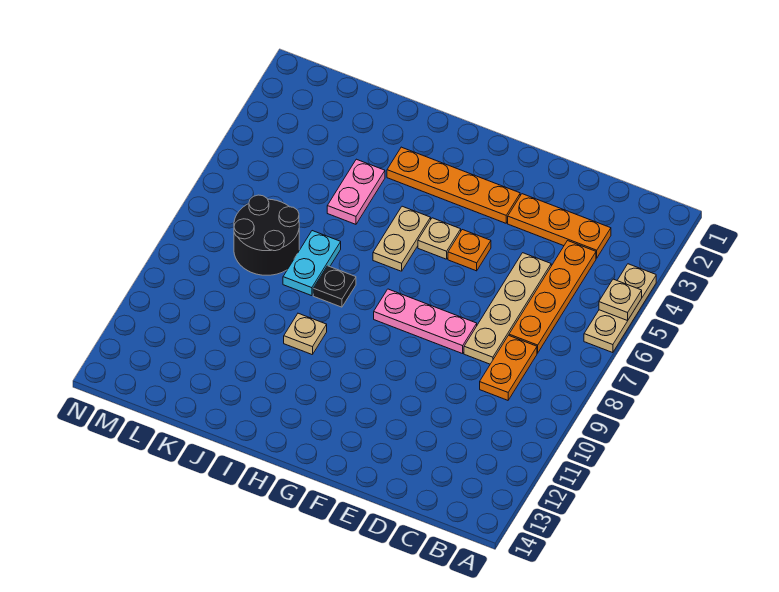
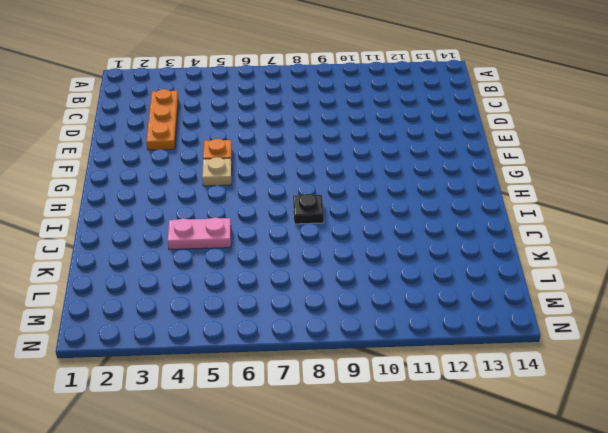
none -> tan plate A4:A6 level 1
none -> orange plate C4:C7 level 1
none -> orange plate C8:C9 level 1

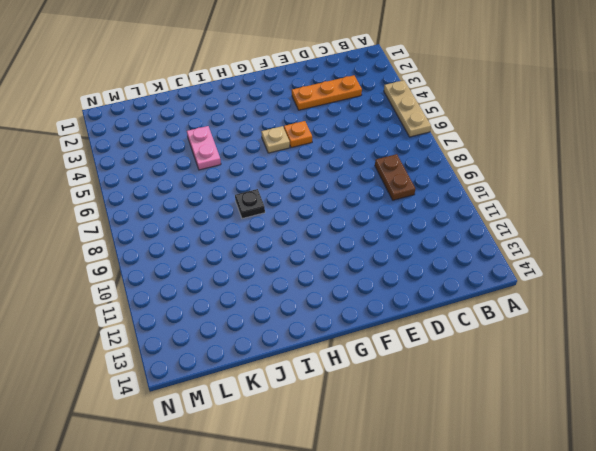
brown plate C8:C9 level 1 -> orange plate C8:C9 level 1
none -> orange plate C4:C7 level 1
none -> tan plate D5:D8 level 1
none -> pink plate E8:G8 level 1

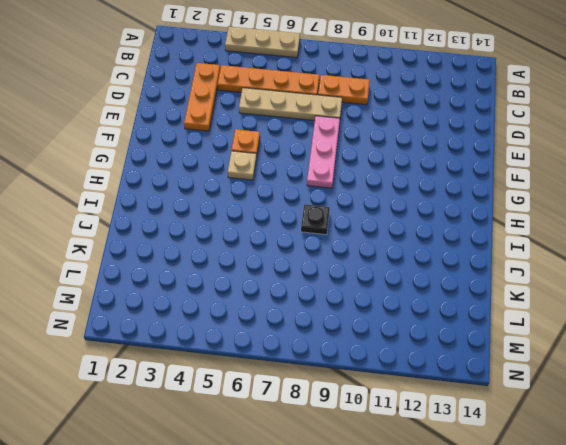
none -> orange plate F3:I3 level 1
none -> tan plate H5:H6 level 1
none -> tan plate I10 level 1

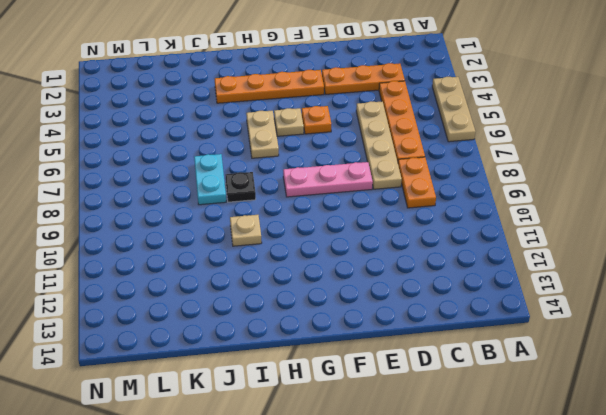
none -> pink plate J4:J5 level 1
none -> black round brick K7:L8 level 1
none -> tan plate A5 level 2

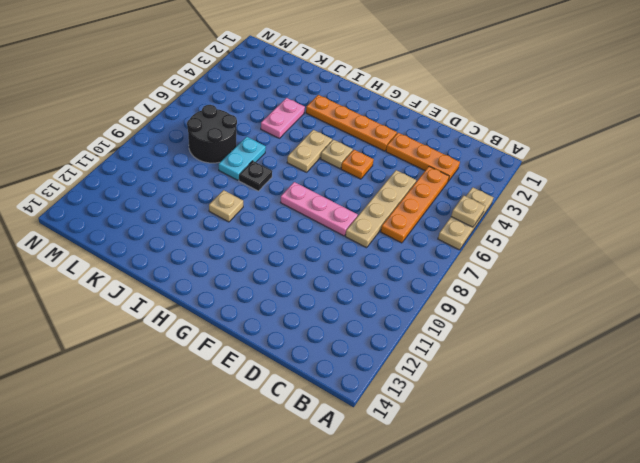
none -> orange plate C8:C9 level 1

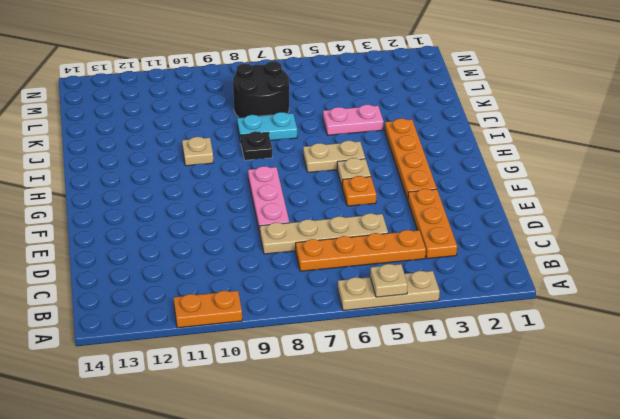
orange plate A10:A11 level 1 -> orange plate C8:C9 level 1

